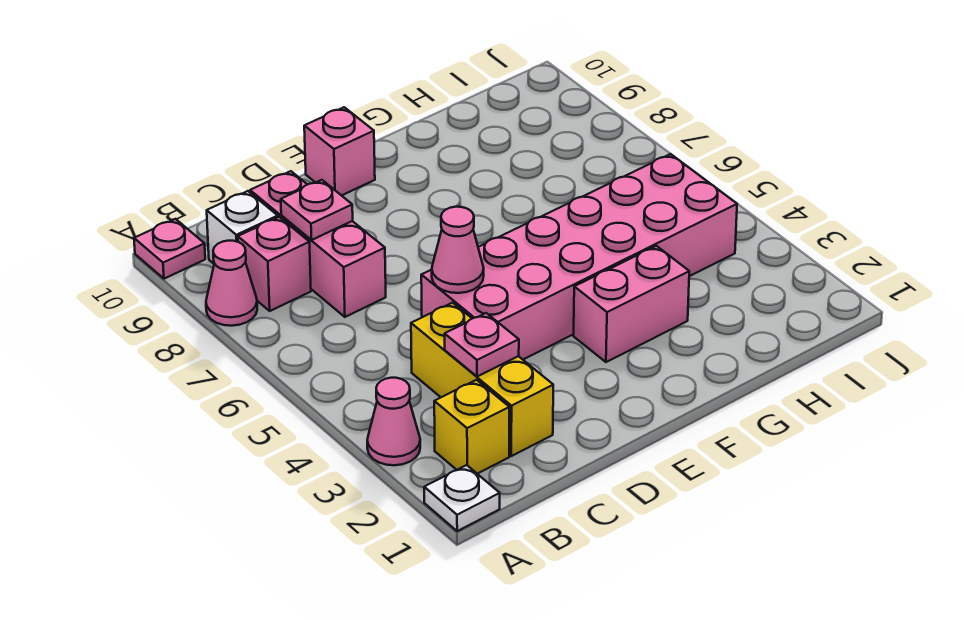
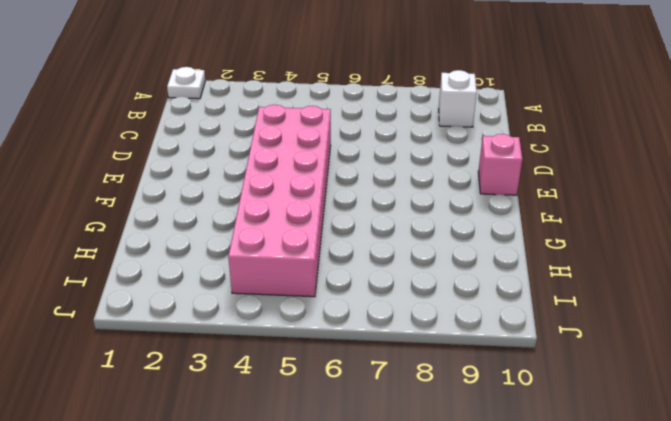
none -> pink cone A3 level 1
none -> pink cone A8 level 1
none -> pink plate A10 level 1

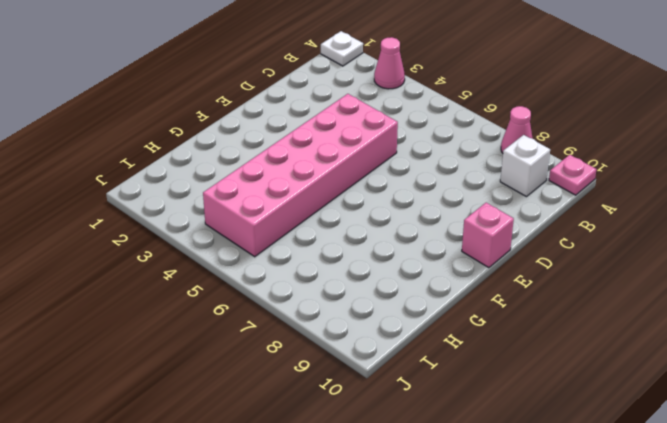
none -> yellow brick B2 level 1
none -> pink brick B8 level 1
none -> yellow brick C2:C4 level 1

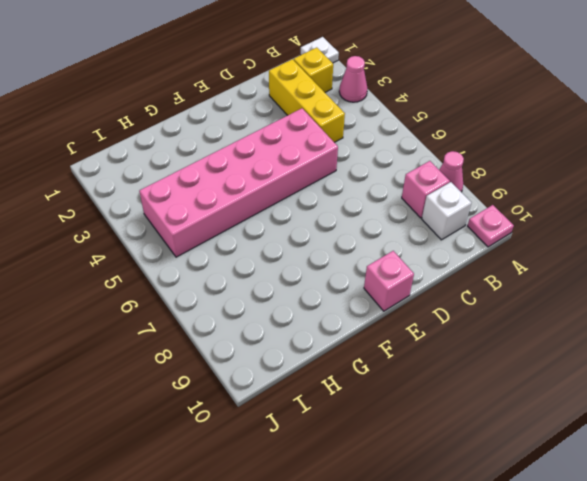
none -> pink brick C7:C9 level 1
none -> pink brick F3:G3 level 1
none -> pink plate C3 level 2

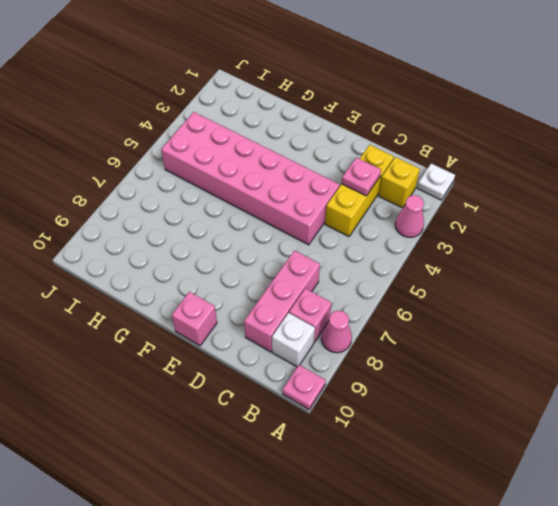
none -> pink brick F3:G3 level 1
none -> pink plate C8 level 2
none -> pink cone D5 level 2

